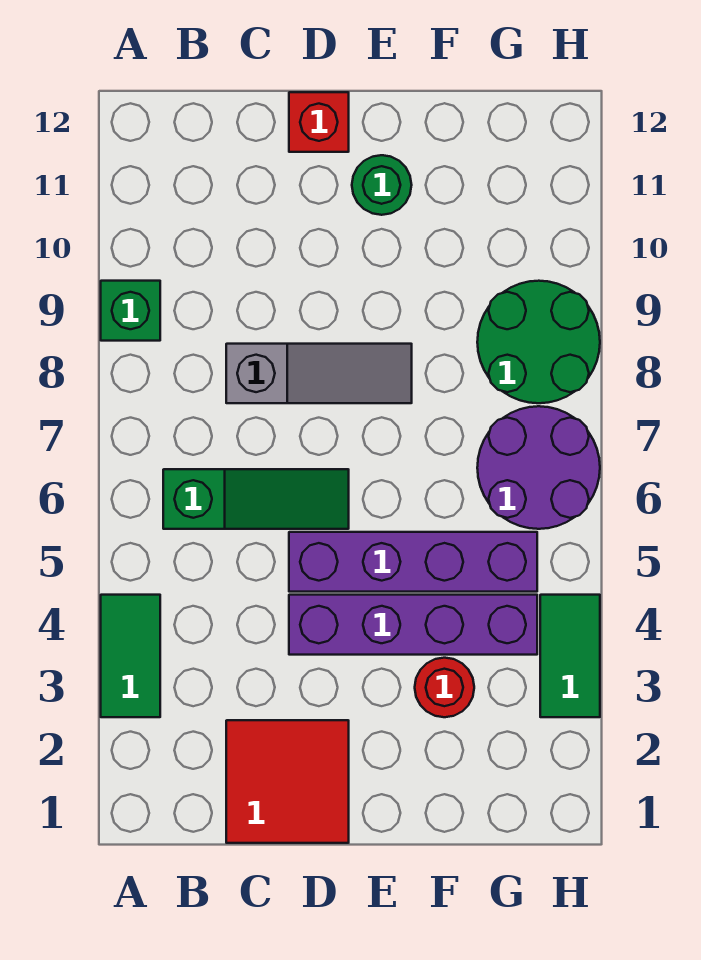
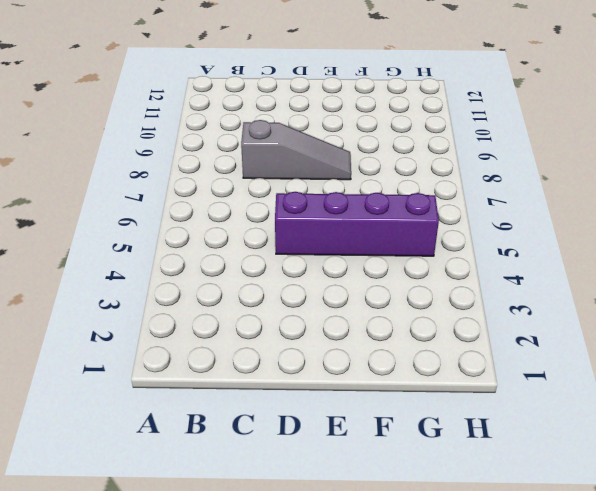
none -> green tile A3:A4 level 1
none -> green brick A9 level 1
none -> green slope B6:D6 level 1 top B

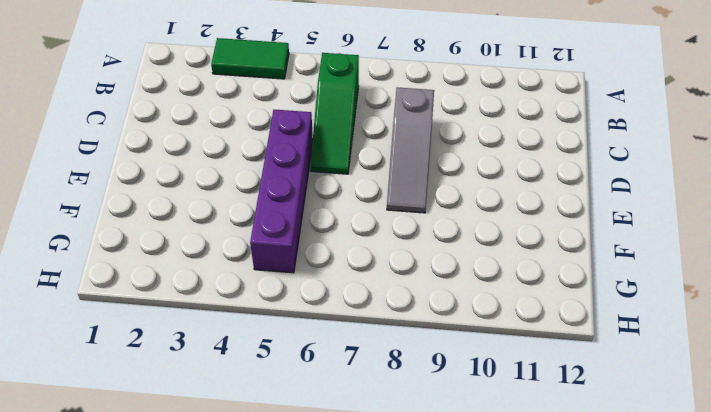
none -> green brick A9 level 1
none -> red tile C1:D2 level 1
none -> purple brick D4:G4 level 1

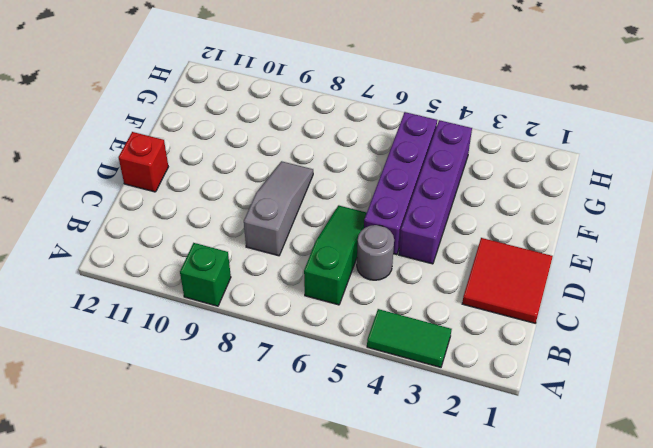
grey round brick C5 level 1 -> none
none -> green round brick E11 level 1
none -> red round brick F3 level 1
none -> purple round brick G6:H7 level 1

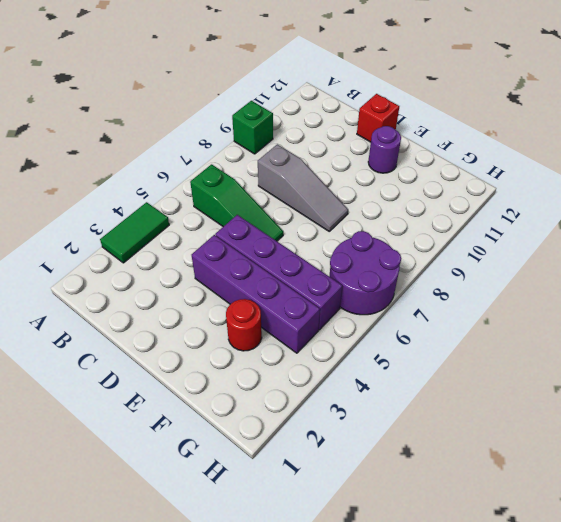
purple round brick E11 level 1 -> green round brick E11 level 1
none -> red tile C1:D2 level 1
none -> green round brick G8:H9 level 1
none -> green tile H3:H4 level 1

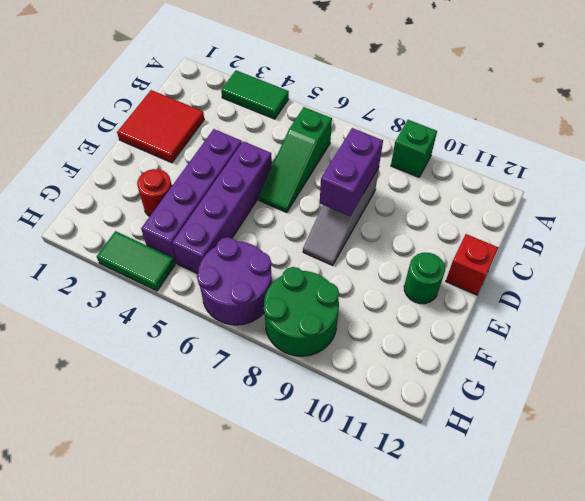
purple brick C8:D8 level 2 -> none

